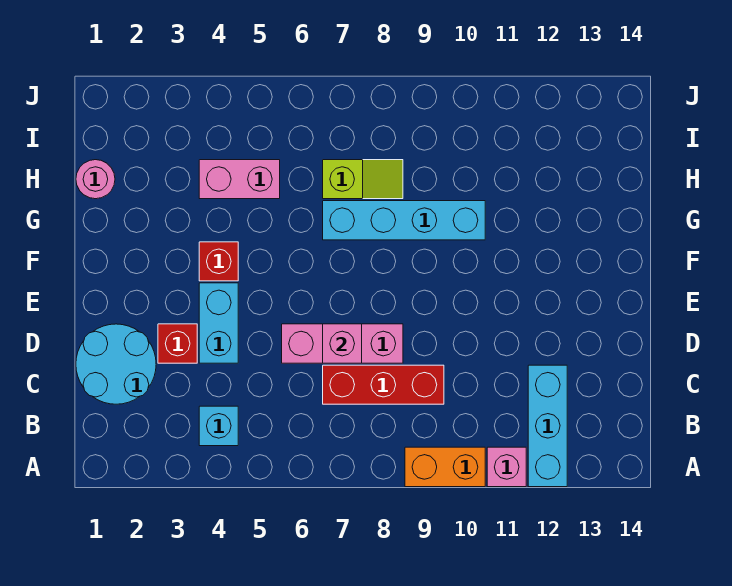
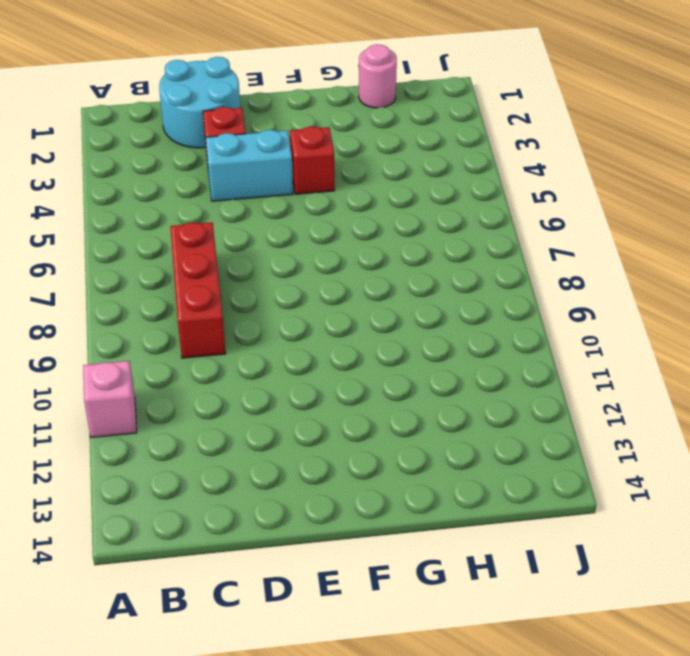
none -> orange brick A9:A10 level 1
none -> cyan brick A12:C12 level 1
none -> cyan brick B4 level 1

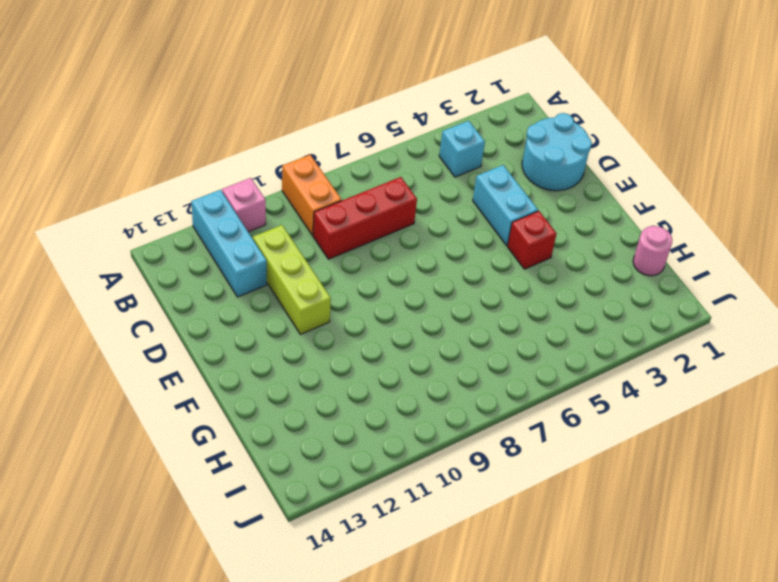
orange brick A9:B9 level 1 -> orange brick A9:A10 level 1
lime brick C11:E11 level 1 -> none
none -> red brick D3 level 1
none -> pink brick D6:D8 level 1
none -> cyan brick G7:G10 level 1

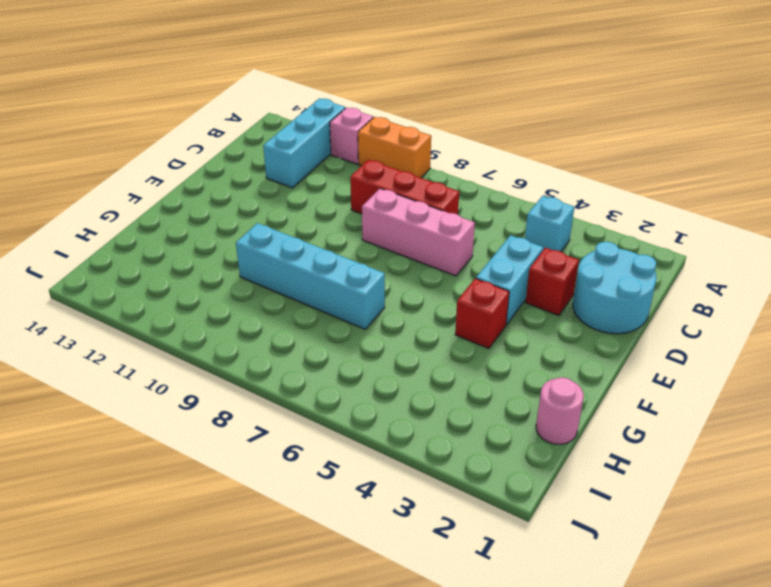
none -> pink brick H4:H5 level 1
none -> lime slope H7:H8 level 1 top 7
none -> pink brick D7 level 2

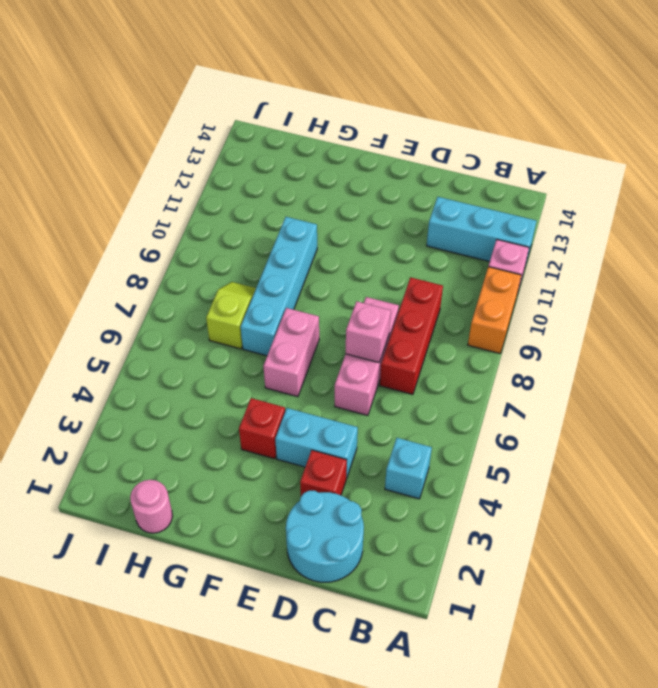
pink brick F6:F7 level 1 -> pink brick H4:H5 level 1

